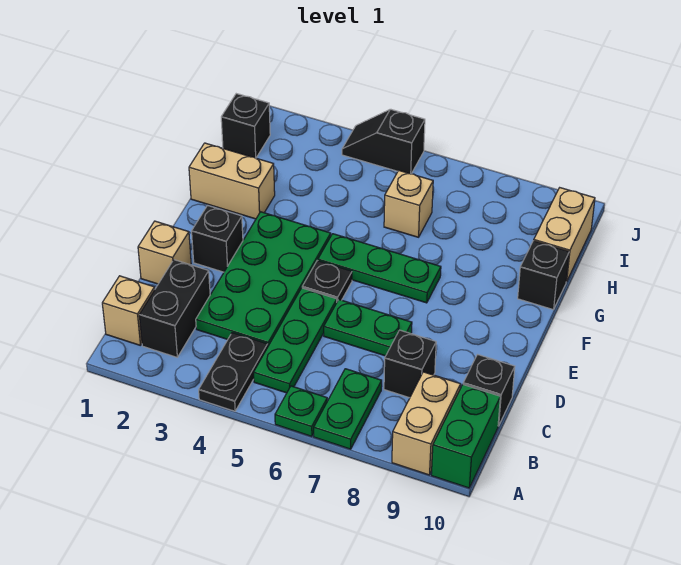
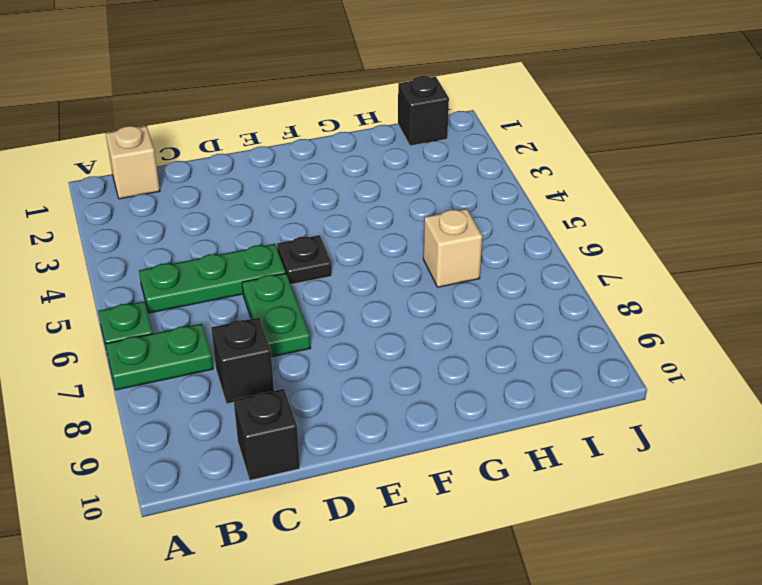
none -> black plate A4:B4 level 1
none -> tan brick A9:B9 level 1
none -> green brick A10:B10 level 1

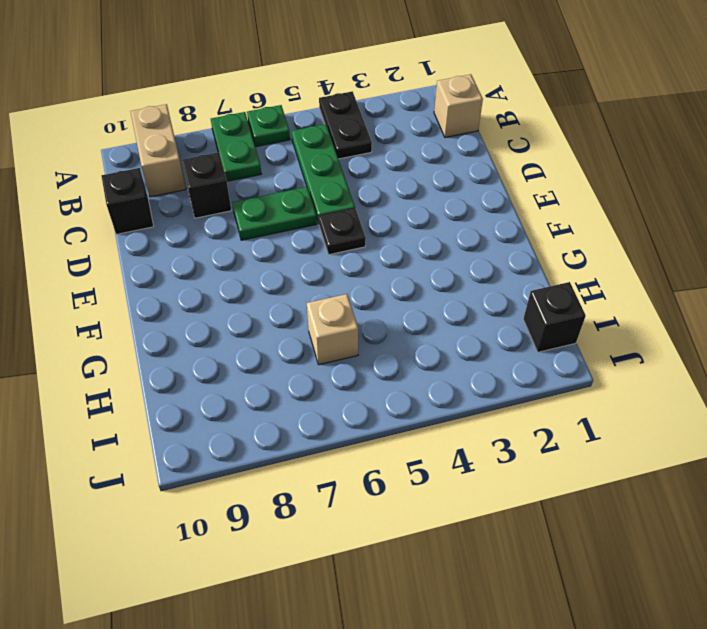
none -> green brick A10:B10 level 1
none -> black brick B2:C2 level 1
none -> green plate C3:F4 level 1

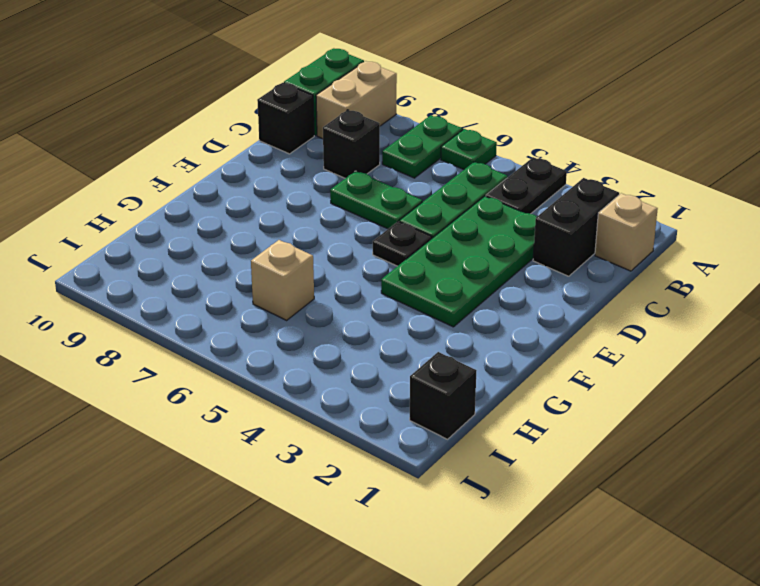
none -> tan brick D1 level 1
none -> black brick E2 level 1
none -> green plate F5:F7 level 1

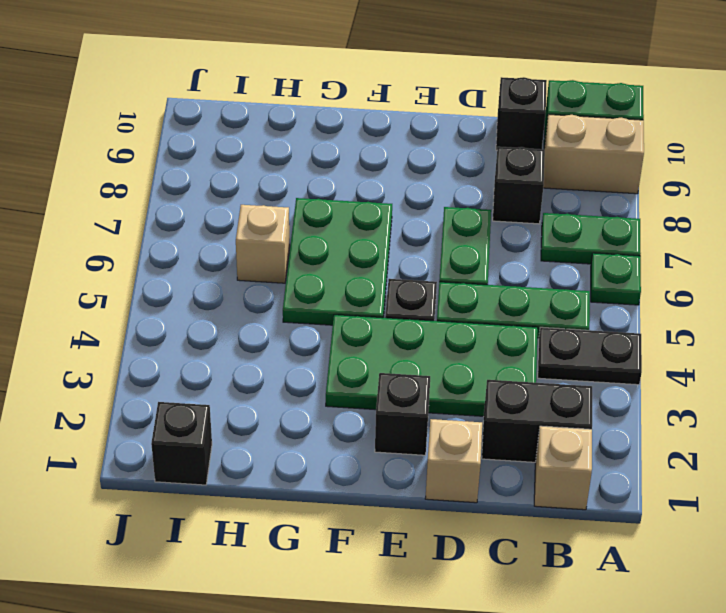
green plate F5:G7 level 1 -> green plate F5:F7 level 1
none -> tan brick G1:G2 level 1
none -> black brick G10 level 1
none -> tan brick H10:I10 level 1

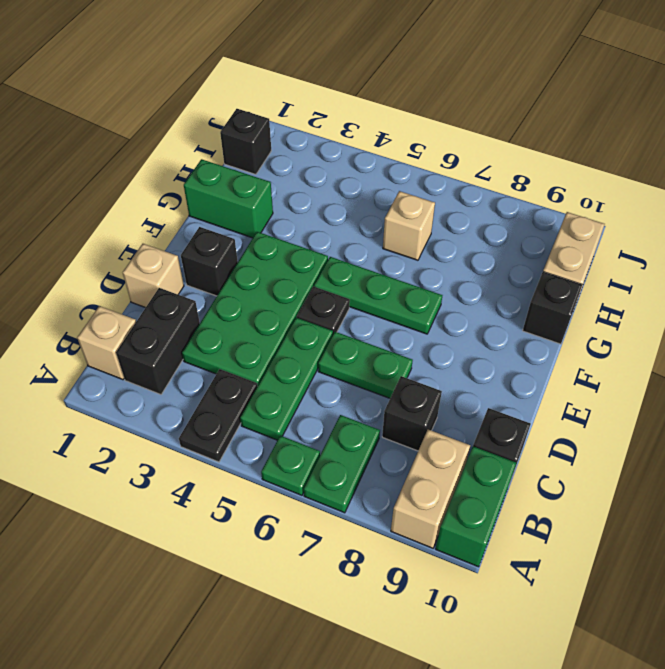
green brick G1:G2 level 1 -> tan brick G1:G2 level 1
none -> black slope J4:J5 level 1 top 5

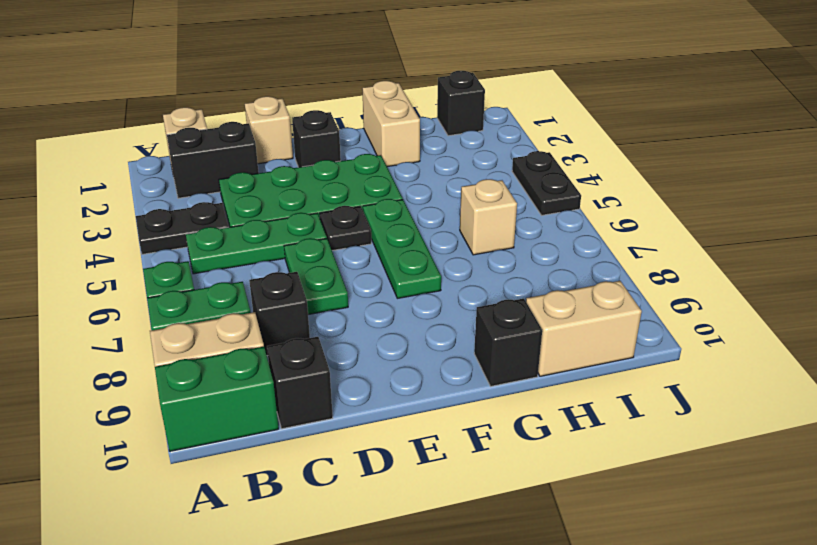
black plate J4:J5 level 1 -> black slope J4:J5 level 1 top 5

